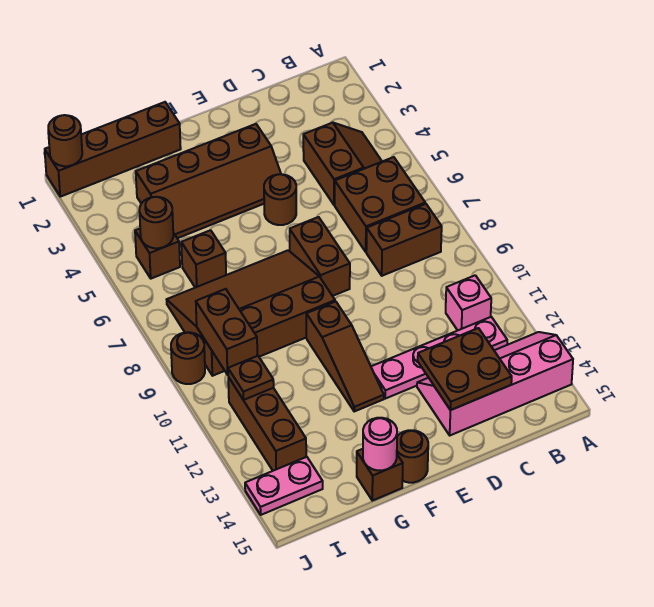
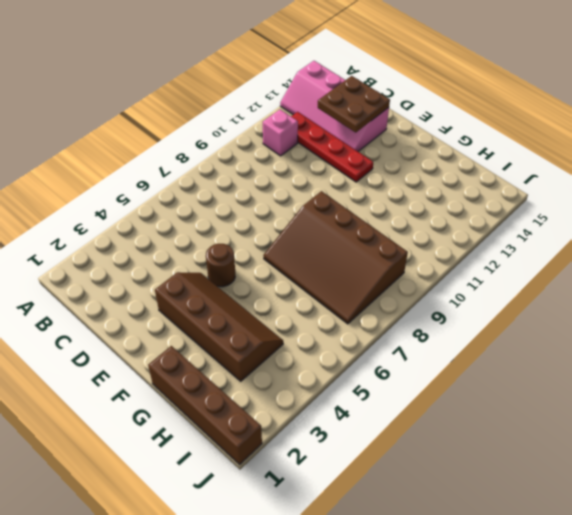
red plate B12:E12 level 1 -> pink plate B12:E12 level 1
none -> brown slope B4:C5 level 1 top C
none -> brown brick B6:C7 level 1
none -> brown brick B8:C8 level 1

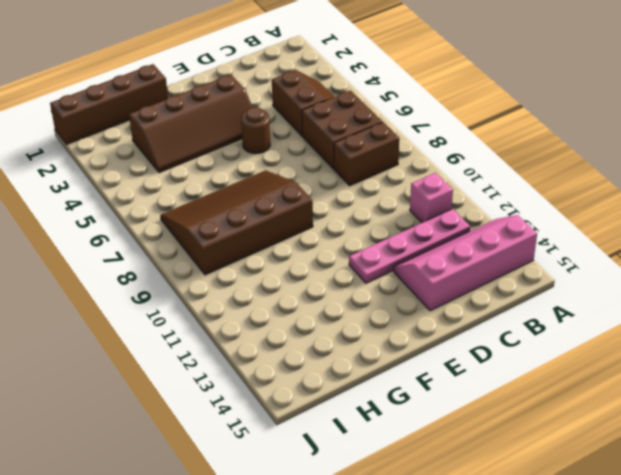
none -> brown brick E7:E8 level 1
none -> brown slope F10:F12 level 1 top 10
none -> brown round brick F15 level 1

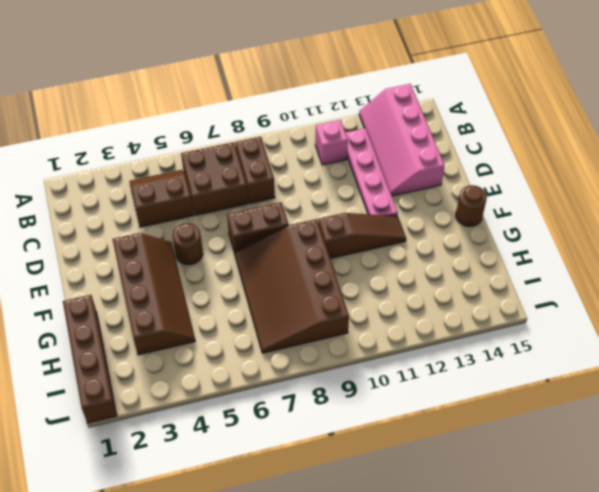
none -> brown brick G15 level 1
none -> brown brick H6 level 1
none -> brown brick I5 level 1

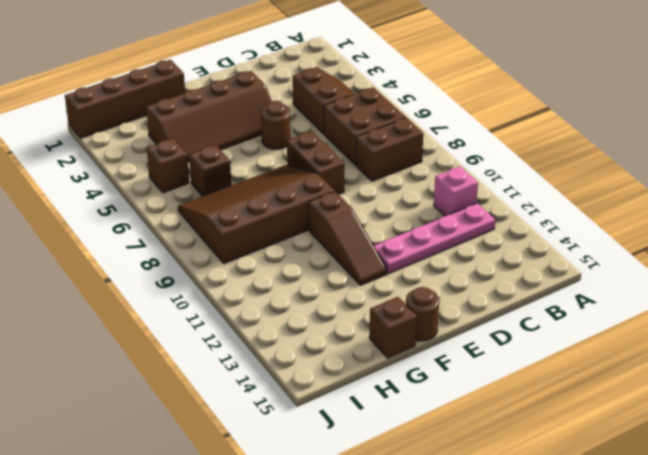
none -> pink slope A13:D14 level 1 top 14
none -> brown brick I11:I13 level 1
none -> pink plate I14:J14 level 1

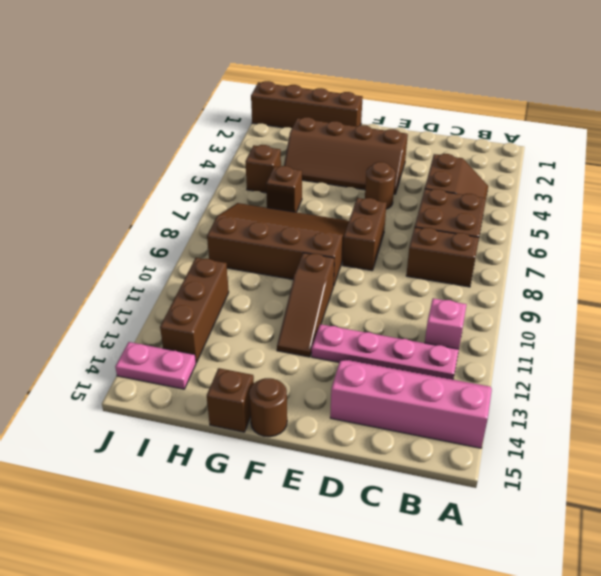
none -> brown round brick J9 level 1
none -> brown plate C13:D14 level 2
none -> pink round brick G15 level 2

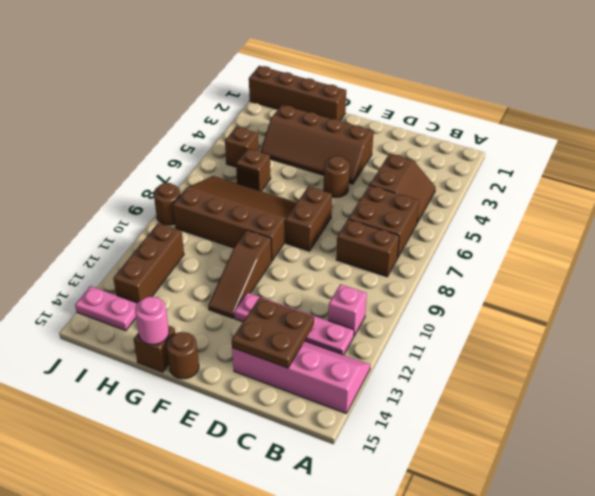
none -> brown round brick I5 level 2
none -> brown brick I9:I10 level 2
none -> brown plate I11 level 2

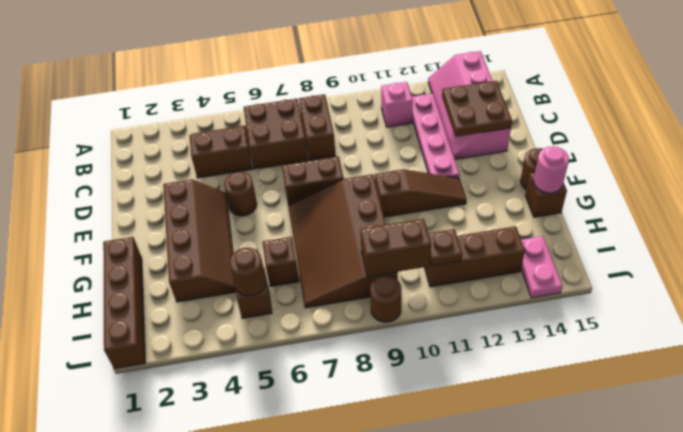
none -> brown round brick J1 level 2

